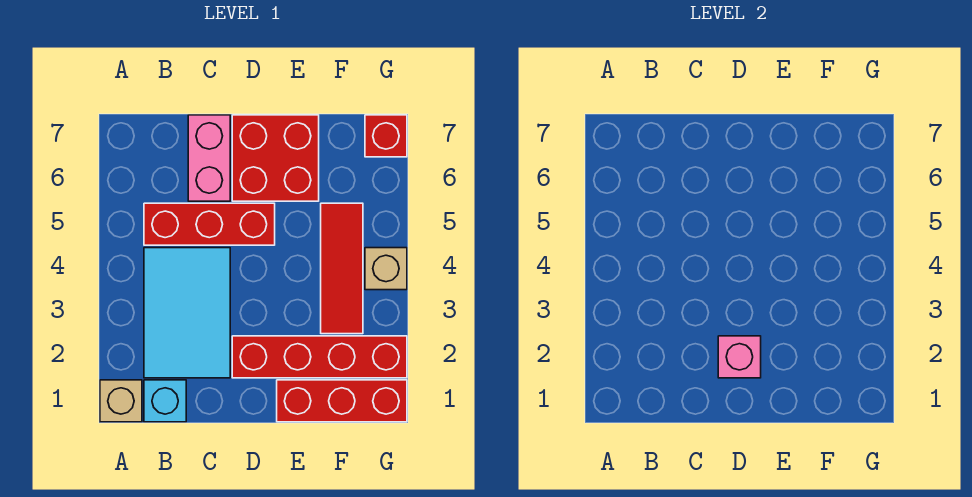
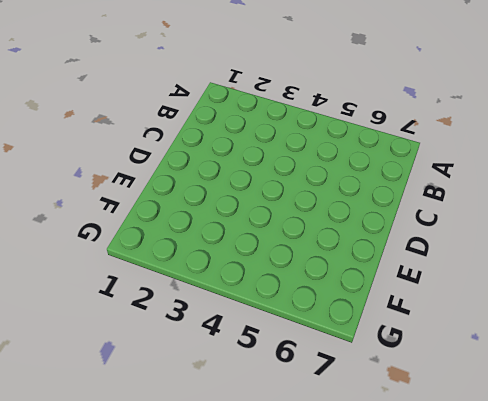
none -> tan brick A1 level 1
none -> cyan brick B1 level 1
none -> cyan tile B2:C4 level 1

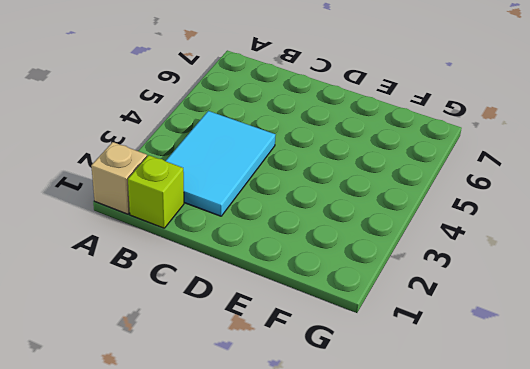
lime brick B1 level 1 -> cyan brick B1 level 1
none -> red brick B5:D5 level 1
none -> pink brick C6:C7 level 1
none -> red brick D2:G2 level 1

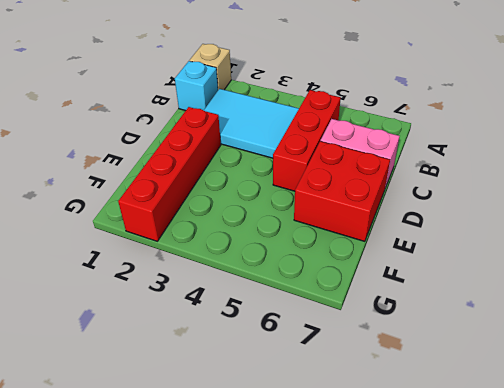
none -> red brick E1:G1 level 1
none -> red tile F3:F5 level 1
none -> tan brick G4 level 1

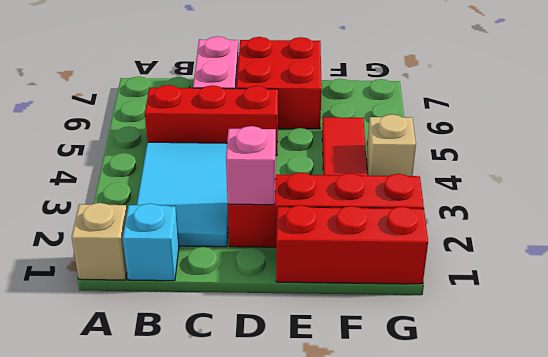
none -> red brick G7 level 1

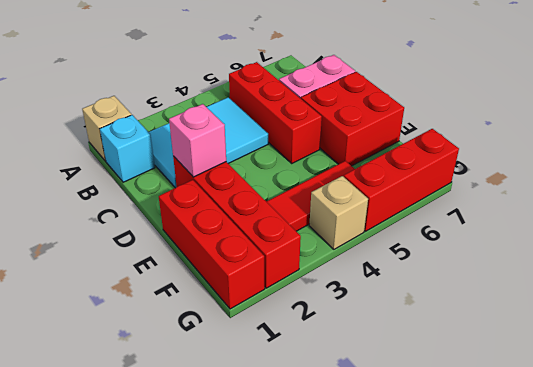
red brick G5:G7 level 1 -> red brick G7 level 1

